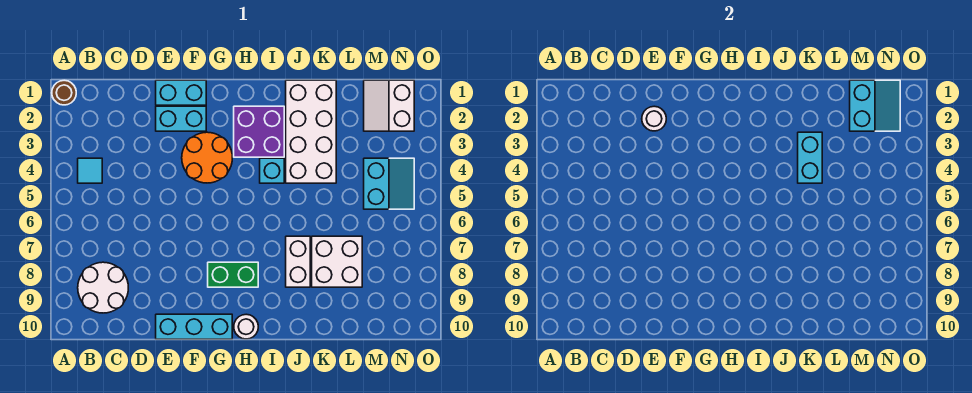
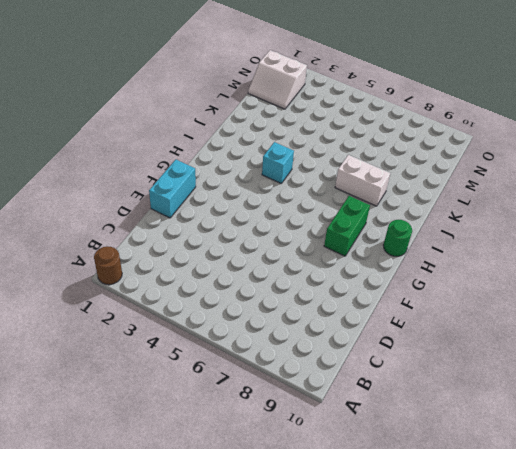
green round brick H10 level 1 -> white round brick H10 level 1
none -> cyan tile B4 level 1
none -> white round brick B8:C9 level 1
none -> cyan brick E2:F2 level 1

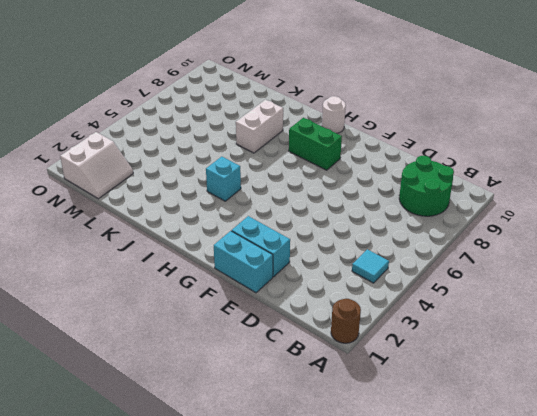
green round brick B8:C9 level 1 -> white round brick B8:C9 level 1
none -> cyan brick E10:G10 level 1
none -> orange round brick F3:G4 level 1
none -> purple brick H2:I3 level 1

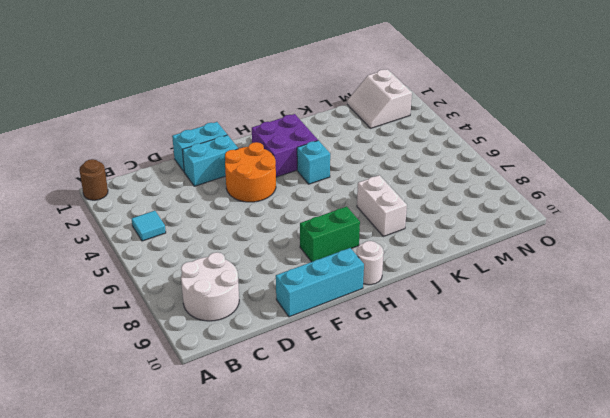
none -> white brick J1:K4 level 1
none -> white brick K7:L8 level 1
none -> cyan slope M4:N5 level 1 top M

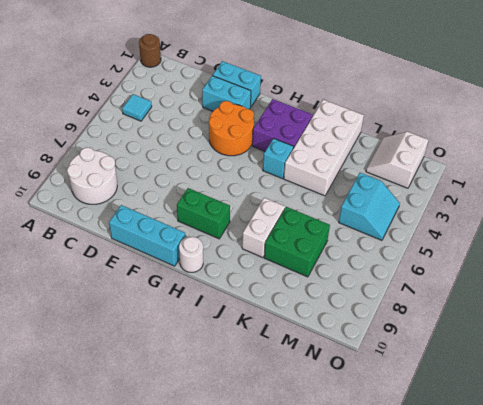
green brick K7:L8 level 1 -> white brick K7:L8 level 1
none -> white round brick E2 level 2
none -> cyan brick K3:K4 level 2
none -> cyan slope M1:N2 level 2 top M

